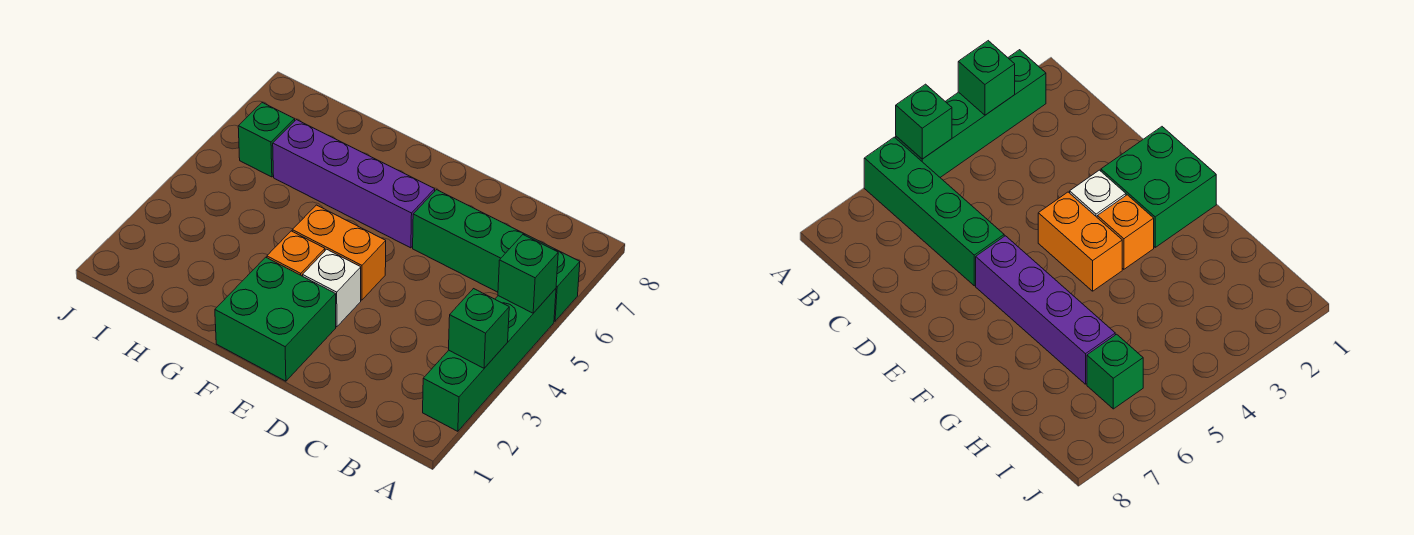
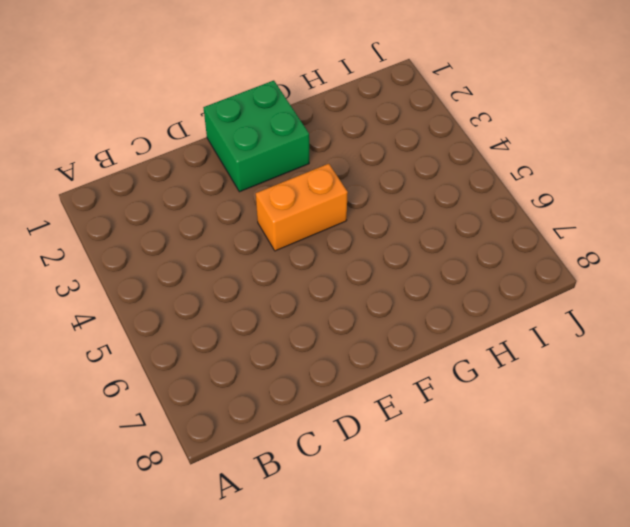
none -> green brick A2:A5 level 1
none -> green brick A6:D6 level 1

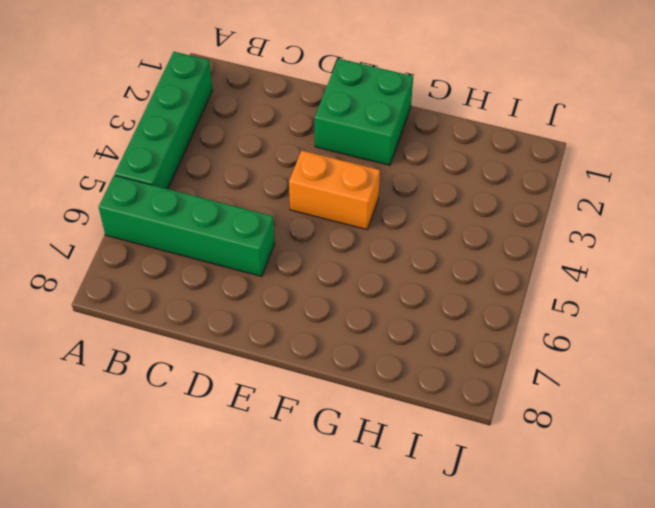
none -> white brick E3 level 1
none -> purple brick E6:H6 level 1

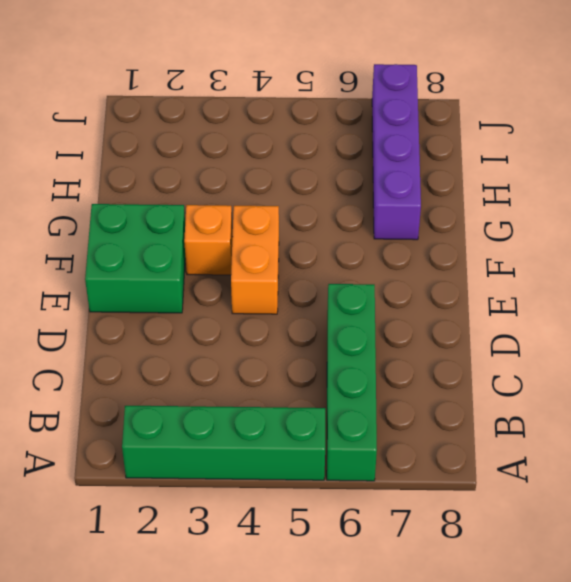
purple brick G7:J7 level 1 -> purple brick E6:H6 level 1
none -> white brick E3 level 1
none -> green brick I6 level 1

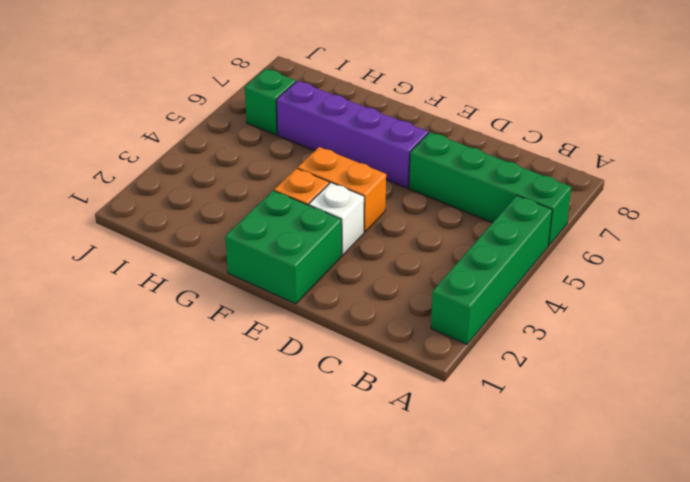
none -> green brick A3 level 2
none -> green brick A5 level 2

